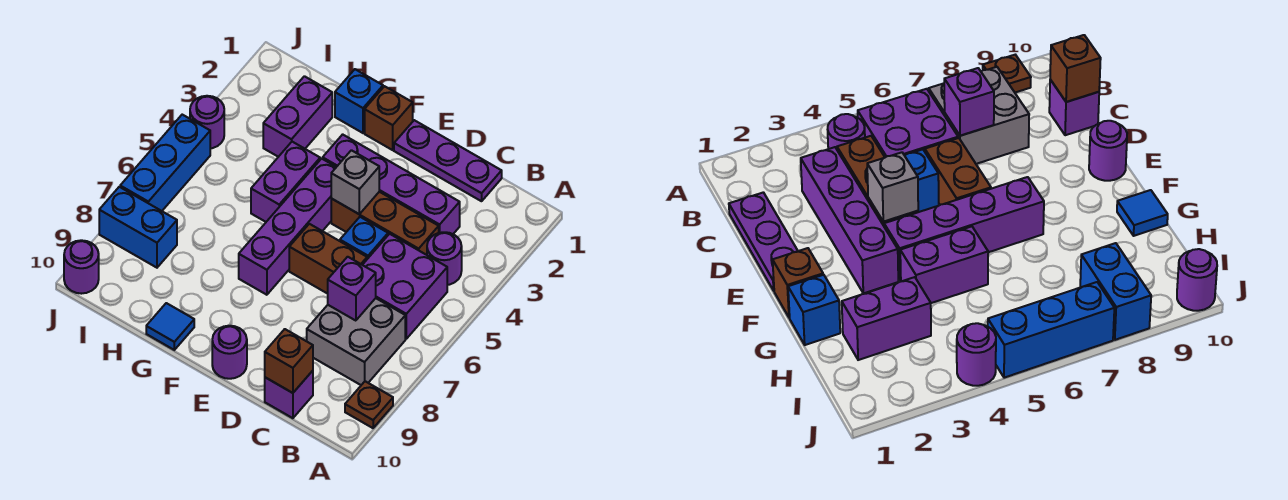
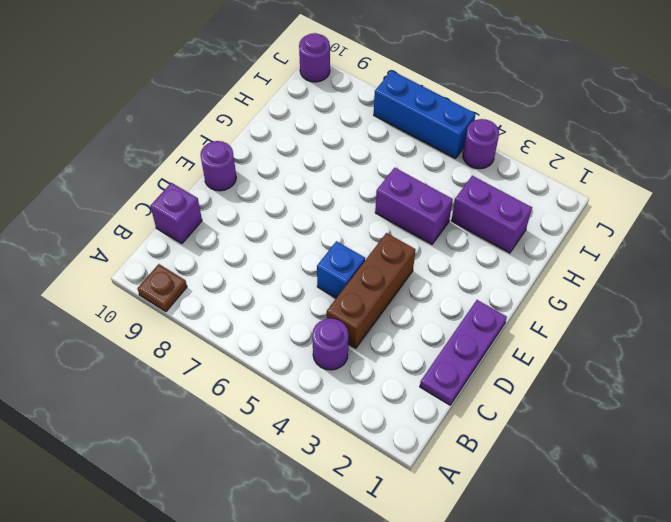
none -> purple brick B5:C6 level 1
none -> grey brick B7:C8 level 1
none -> purple brick C3:F3 level 1

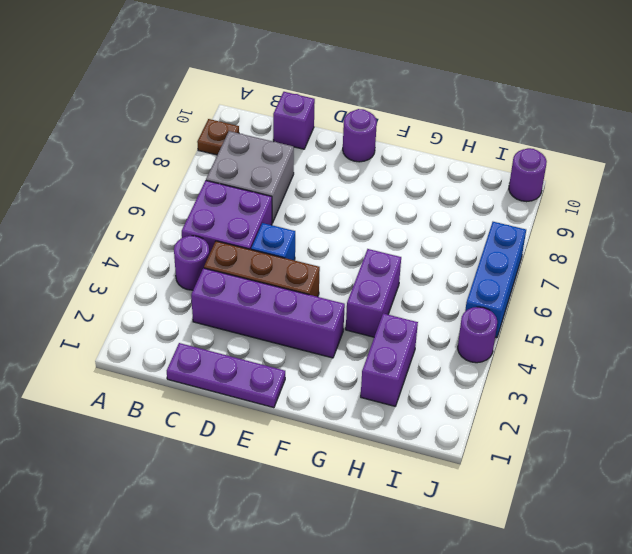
none -> brown brick D6:E6 level 1
none -> brown brick F1 level 1
none -> purple brick F4:F7 level 1

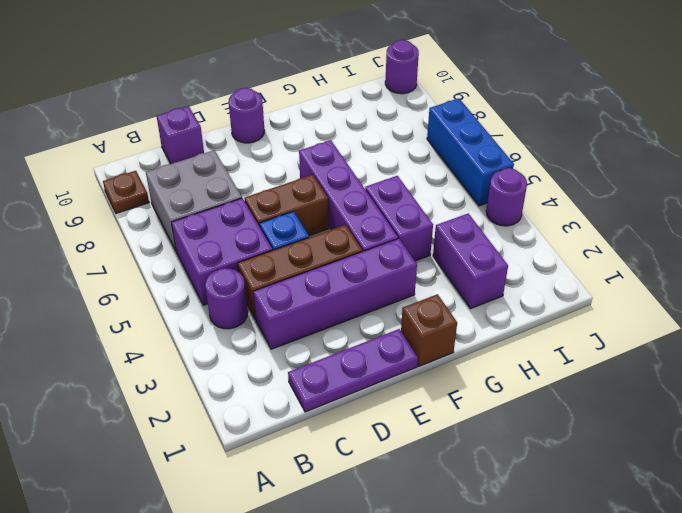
none -> blue brick G1 level 1
none -> blue tile G10 level 1
none -> blue brick I8:J8 level 1

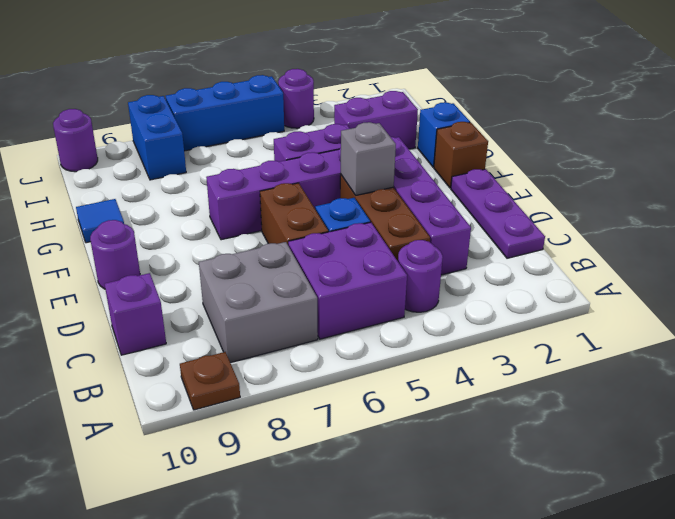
none -> purple brick C7 level 2
none -> brown brick C10 level 2

